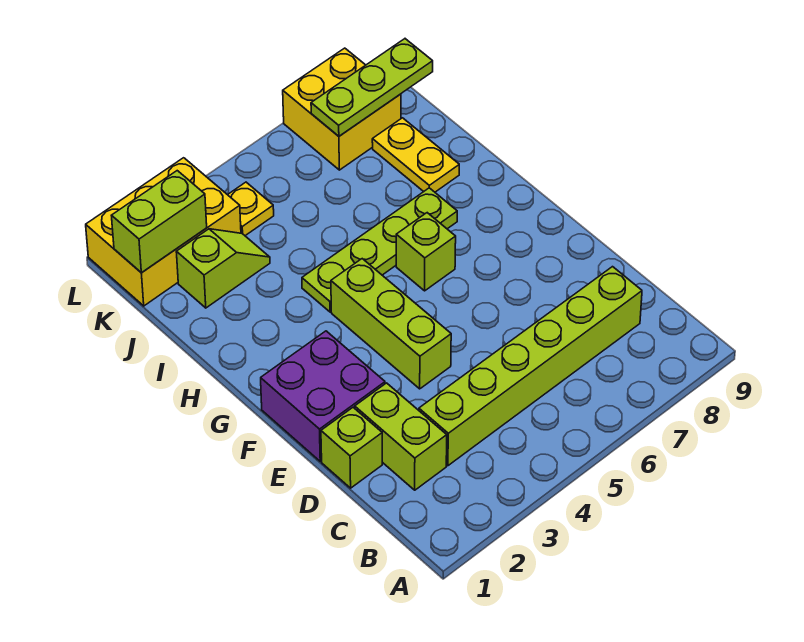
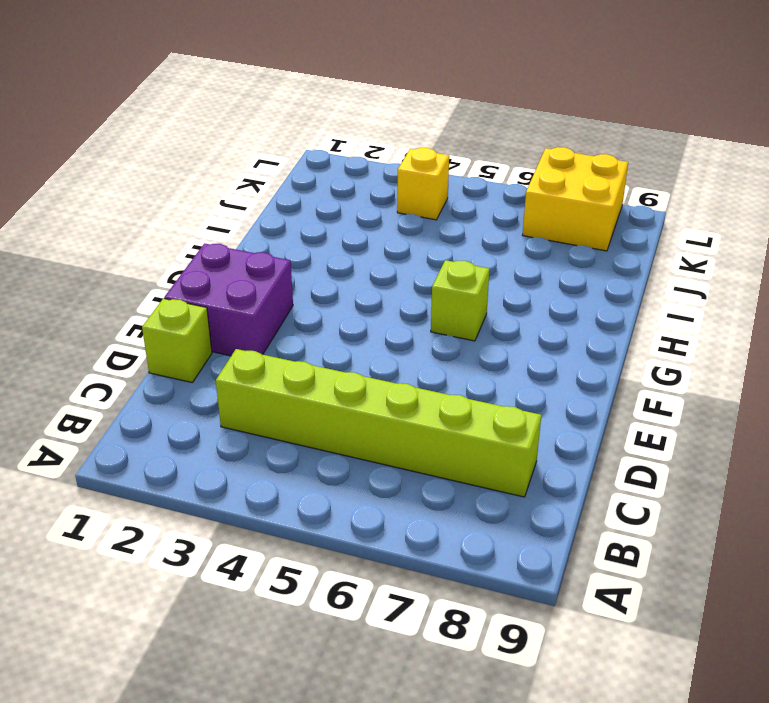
yellow brick K4 level 1 -> yellow plate K4 level 1
none -> lime brick C2:D2 level 1
none -> lime brick E4:G4 level 1
none -> lime plate H4:H7 level 1

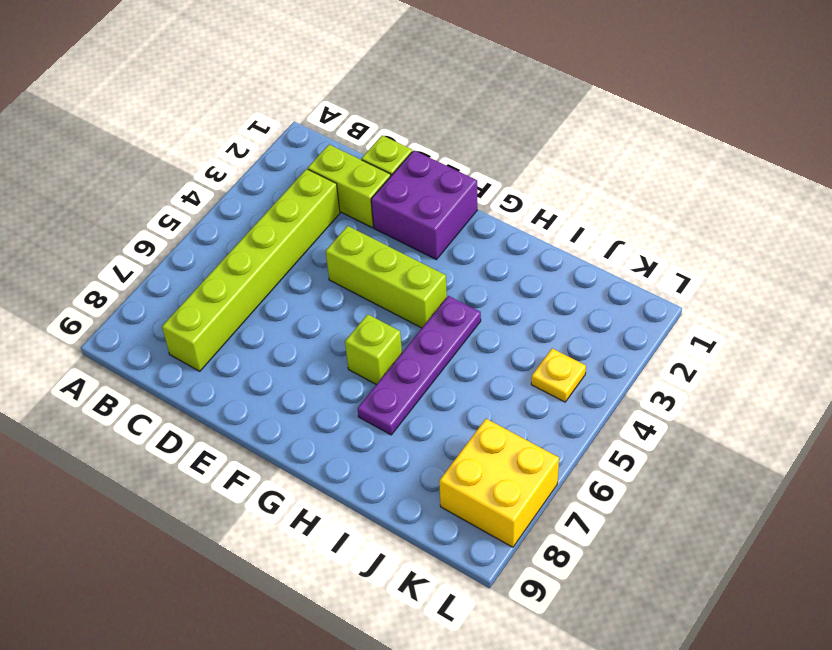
purple plate H4:H7 level 1 -> lime plate H4:H7 level 1
none -> yellow plate I8:J8 level 1
none -> lime slope J2:J3 level 1 top 2
none -> yellow brick K1:L3 level 1

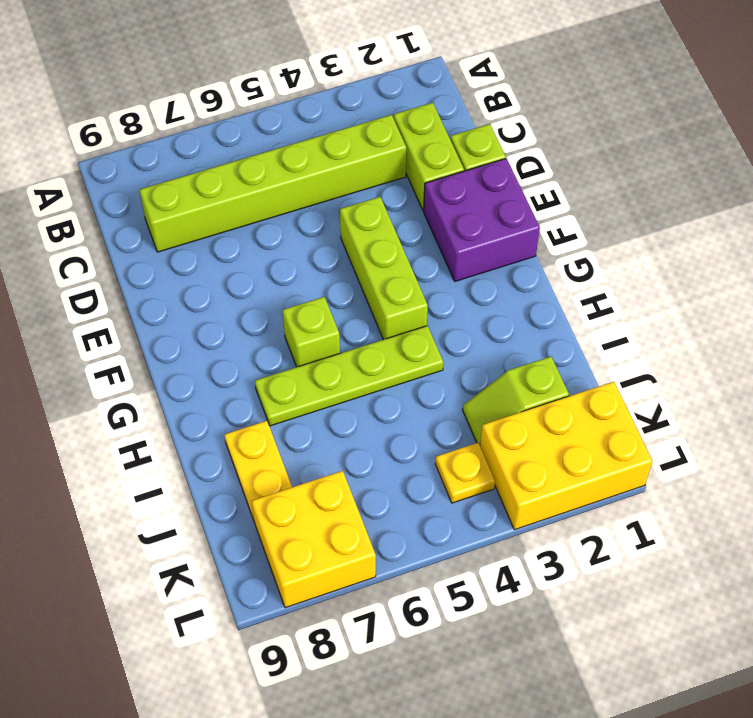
none -> lime brick K1:K2 level 2
none -> lime plate K7:K9 level 2

